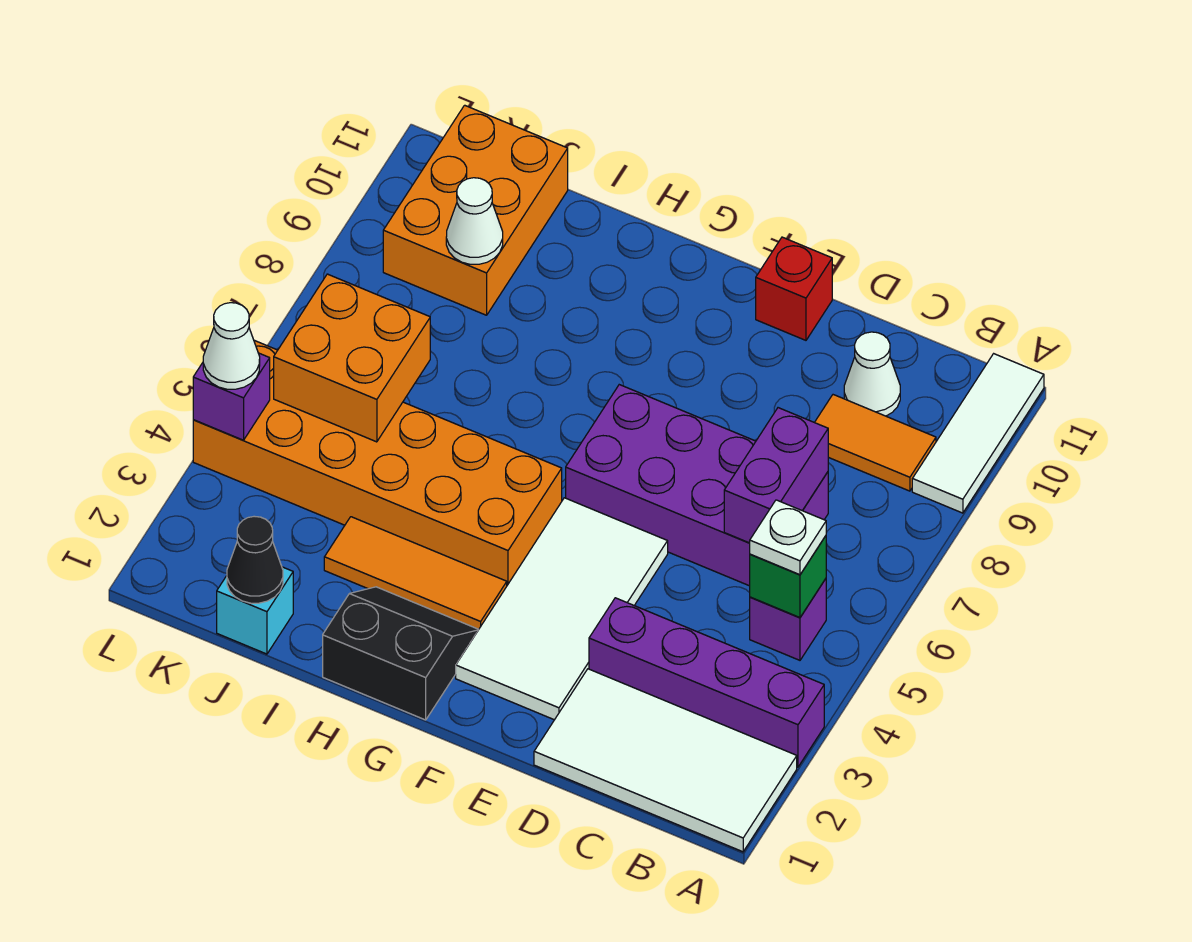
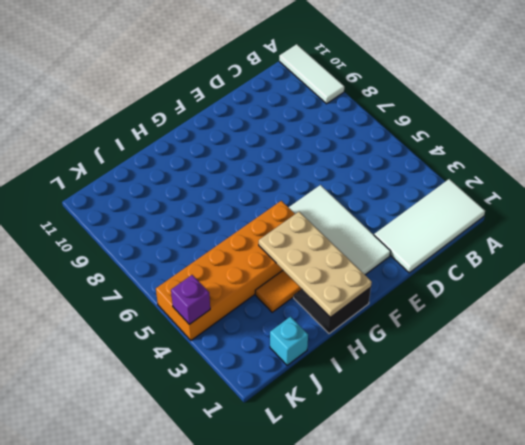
tan plate G1:H4 level 2 -> none
none -> purple brick A3:D3 level 1
none -> purple brick B5 level 1
none -> orange tile B9:C9 level 1

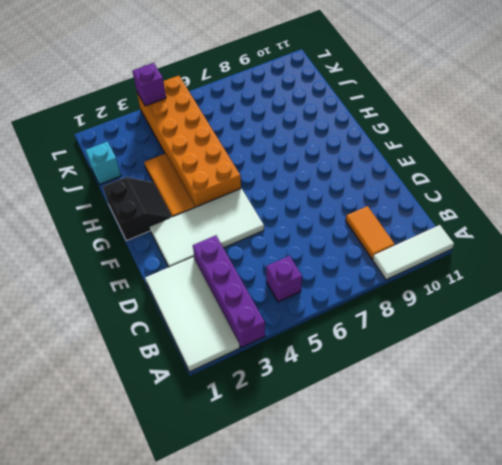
none -> purple brick C6:F7 level 1
none -> white cone C10 level 1
none -> red brick E11 level 1

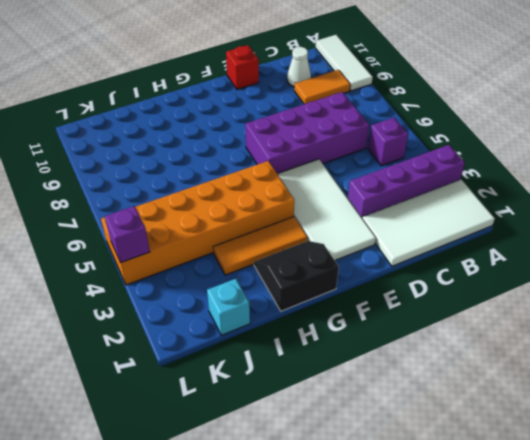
none -> orange brick J9:K11 level 1
none -> green brick B5 level 2
none -> purple brick C6:C7 level 2

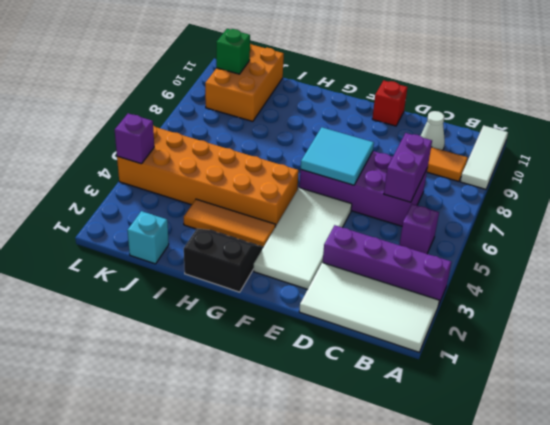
cyan tile E6:F7 level 2 -> none
green brick K10 level 2 -> green brick B5 level 2
none -> black cone J1 level 2
none -> orange brick J5:K6 level 2
none -> white cone J9 level 2

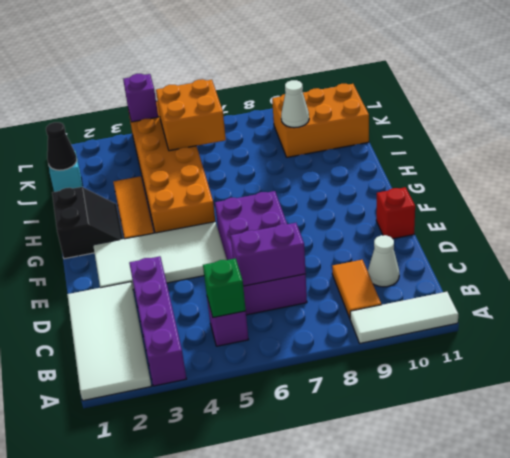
none -> white plate B5 level 3
none -> white cone L4 level 3

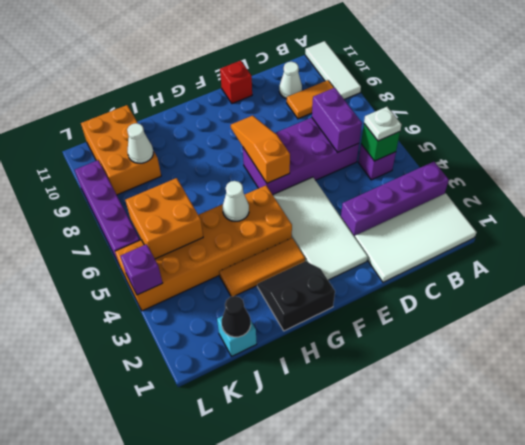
orange slope F6:F8 level 2 top 6 -> none
white cone H5 level 2 -> white cone L4 level 3
purple brick L6:L9 level 1 -> none

